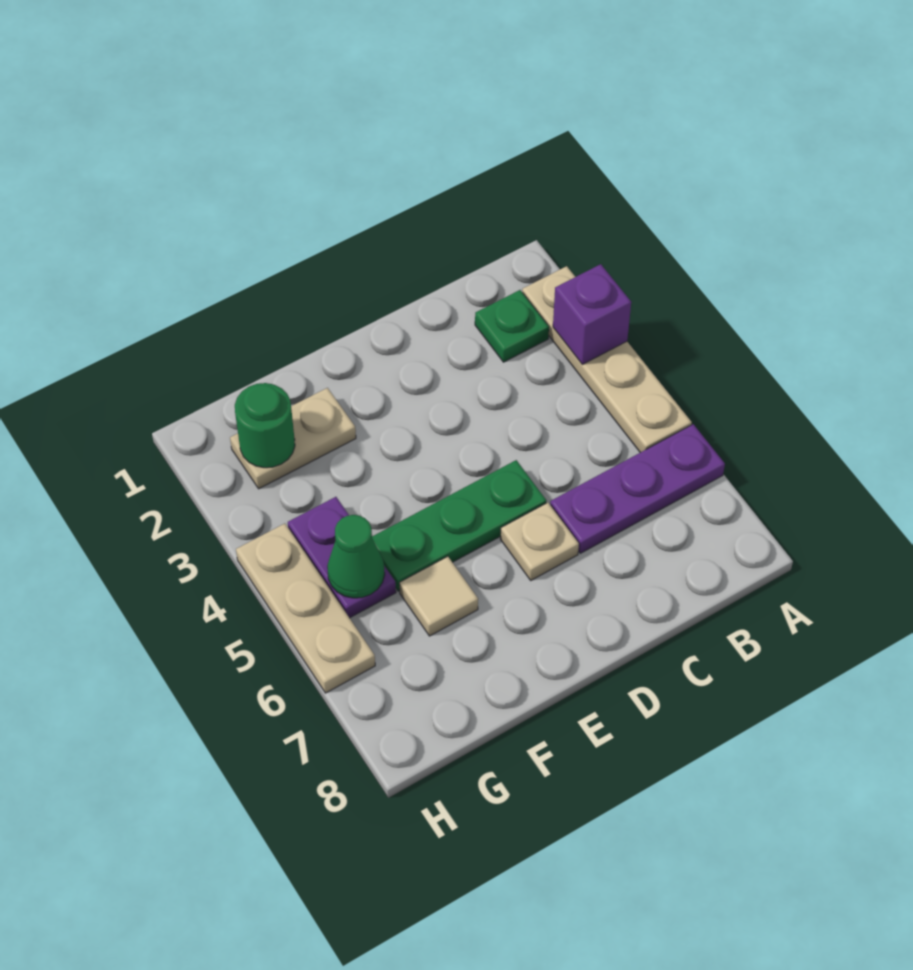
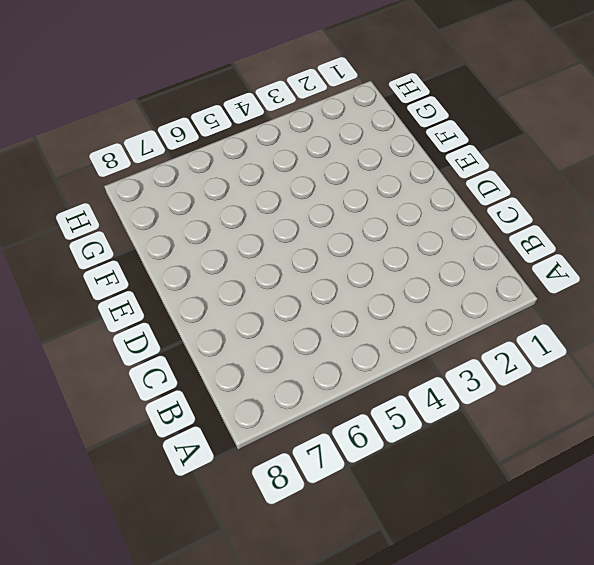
none -> tan plate A2:A5 level 1
none -> purple plate A6:C6 level 1
none -> green plate B2 level 1

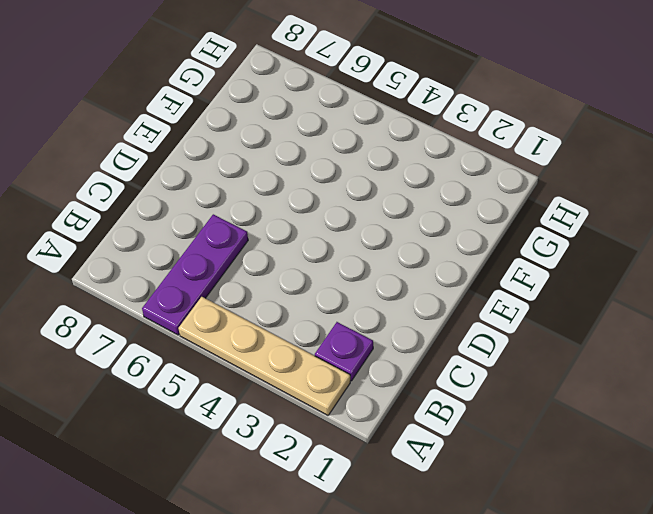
purple plate B2 level 1 -> green plate B2 level 1
none -> green plate D5:F5 level 1
none -> tan plate D6 level 1
none -> tan plate F2:G2 level 1

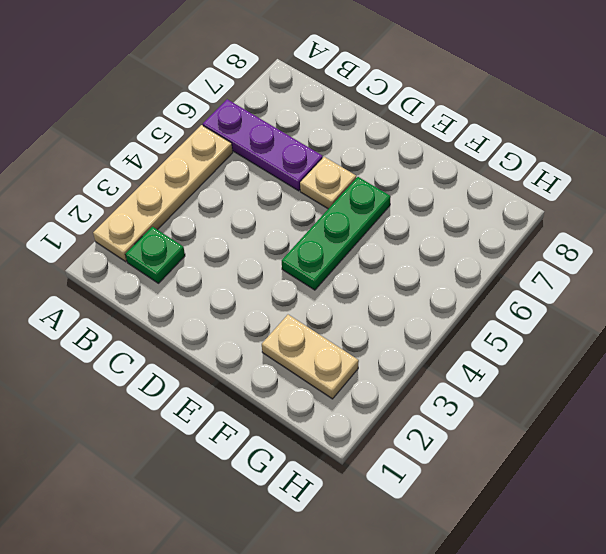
green plate E4:E6 level 1 -> green plate D5:F5 level 1
none -> tan tile F6 level 1
none -> purple plate G4:G5 level 1
none -> tan plate H4:H6 level 1

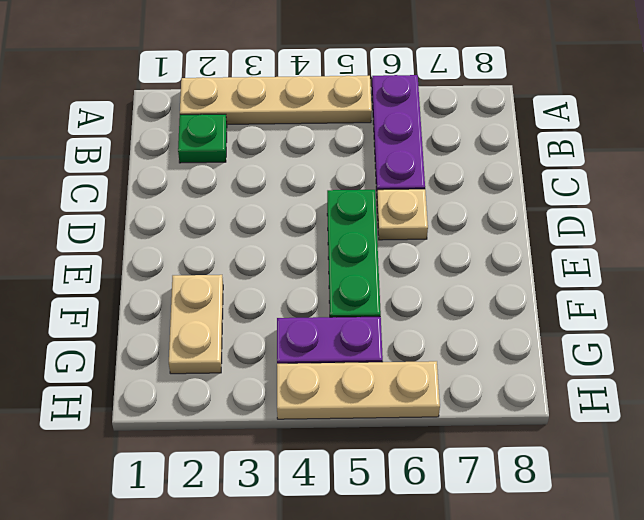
none -> tan tile F6 level 1
none -> purple brick A3 level 2
none -> green round brick G2 level 2

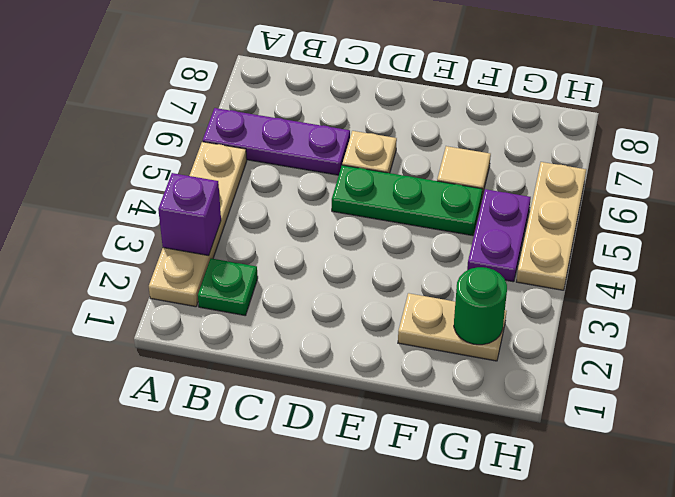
none -> green cone G5 level 2

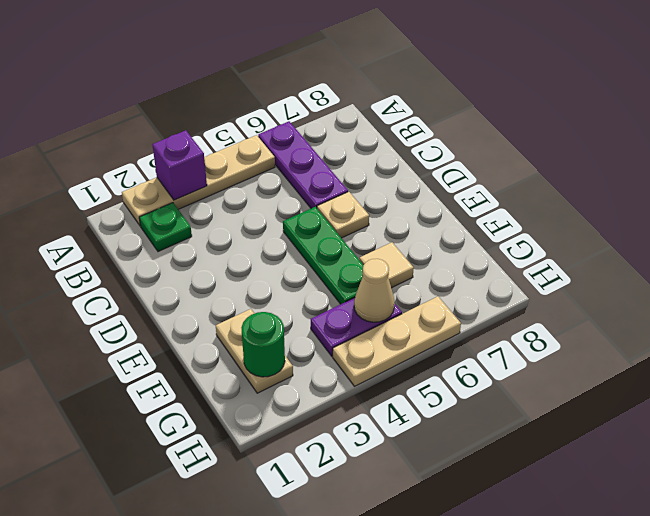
tan cone G5 level 2 -> green cone G5 level 2

